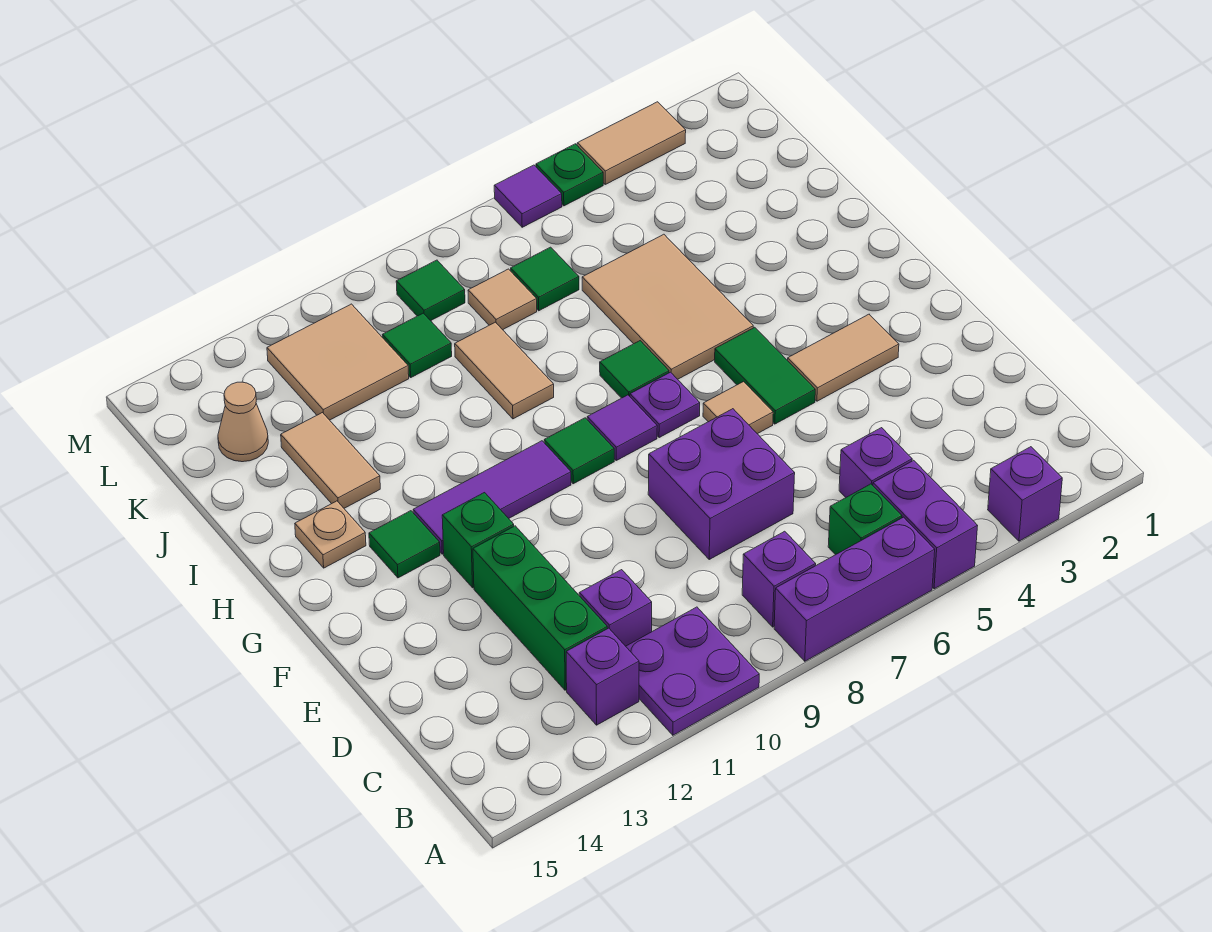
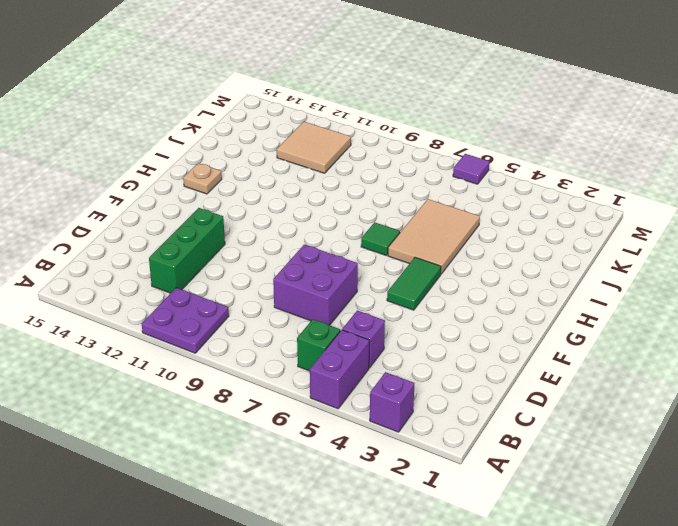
none -> purple brick A6:A8 level 1
none -> purple brick B8 level 1
none -> purple brick B12 level 1
none -> purple brick C11 level 1

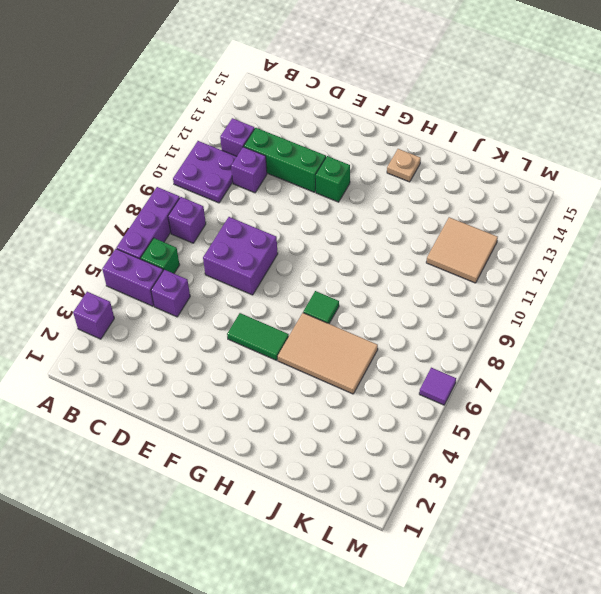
none -> tan tile F3:F4 level 1
none -> tan tile F6 level 1
none -> purple plate G7 level 1
none -> purple tile G8 level 1

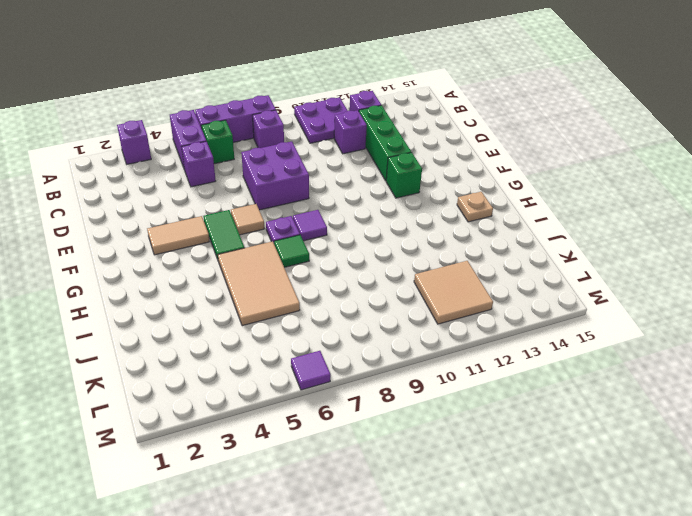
none -> green tile G9 level 1
none -> purple tile G10:G12 level 1
none -> green tile G13 level 1
none -> tan tile I9:J9 level 1

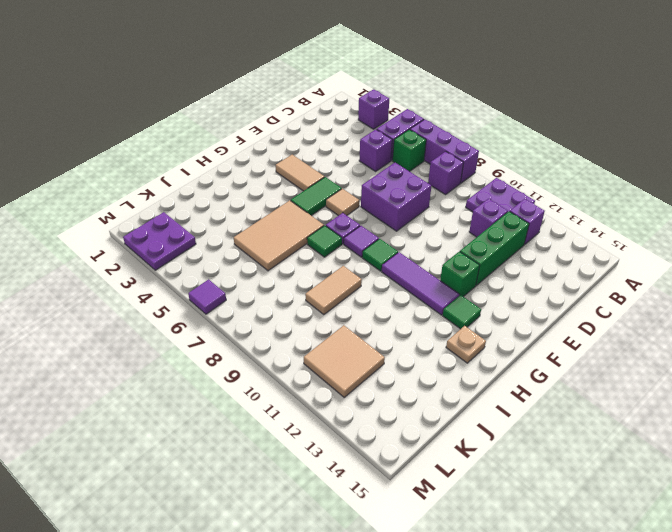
purple plate L2:M3 level 1 -> tan tile M3:M4 level 1
none -> tan tile I13:J13 level 1
none -> green tile K7 level 1
none -> tan tile K8 level 1
none -> green tile K10 level 1

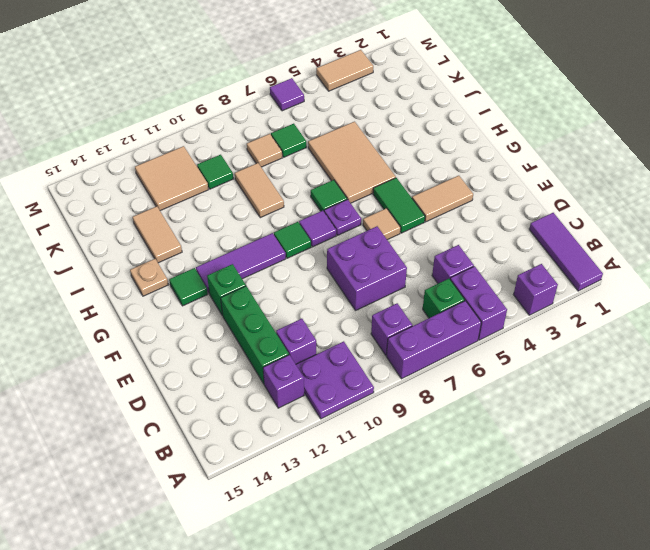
purple tile A1:C1 level 1 -> none
none -> tan cone K14 level 1
none -> green tile L9 level 1
none -> green plate M5 level 1

